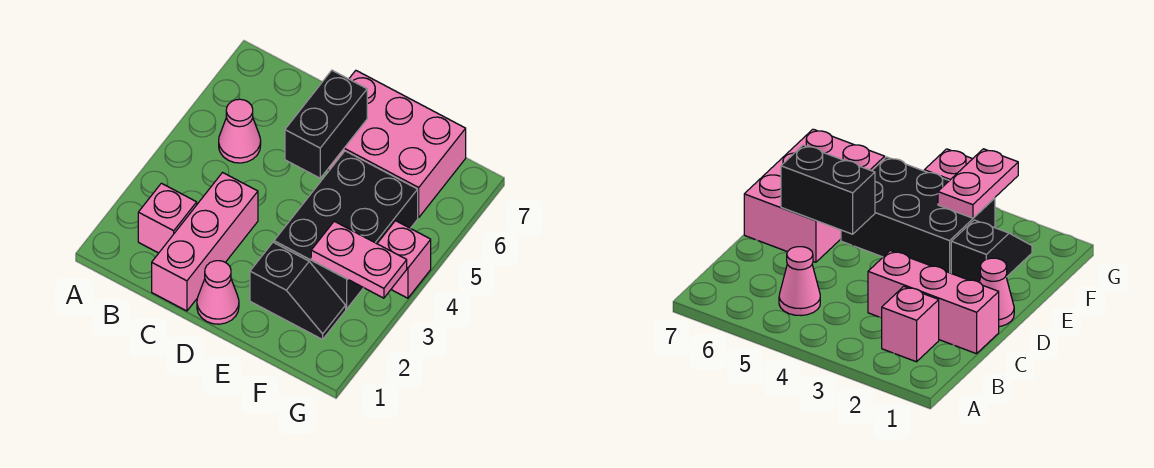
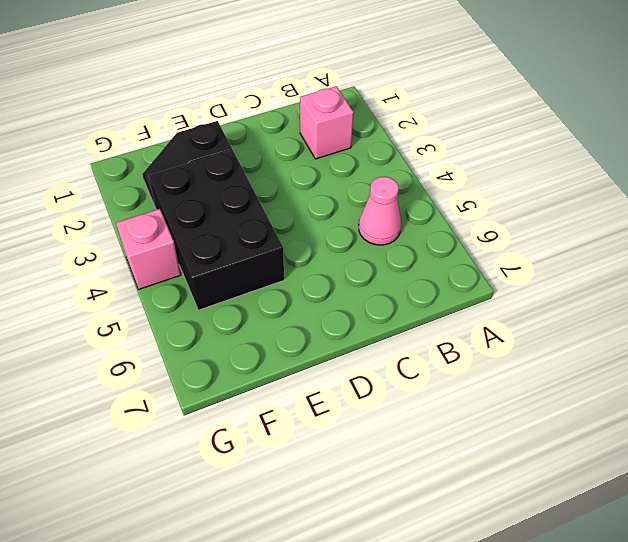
none -> pink brick C1:C3 level 1
none -> pink cone D1 level 1

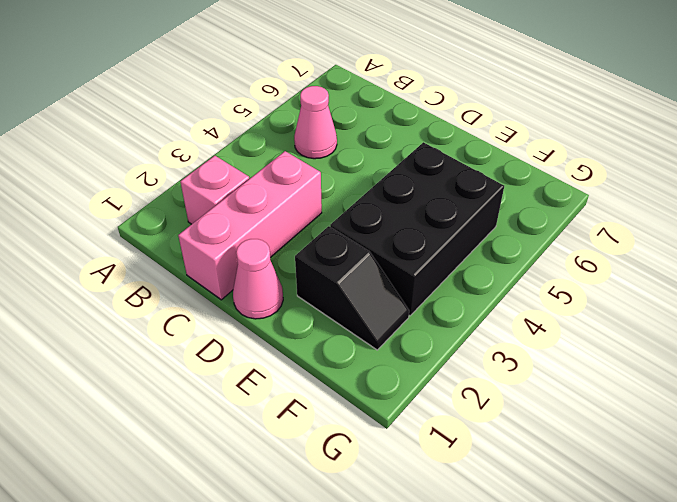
none -> pink brick D6:F7 level 1
none -> pink brick G4 level 1

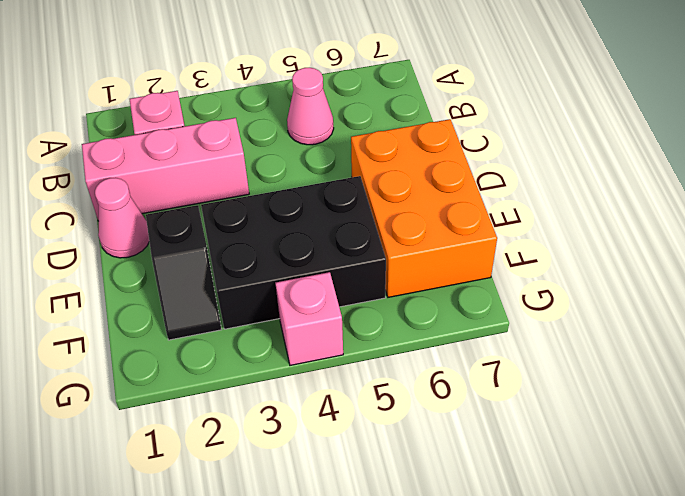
orange brick D6:F7 level 1 -> pink brick D6:F7 level 1
none -> black brick D5:D6 level 2
none -> pink plate F3:G3 level 2

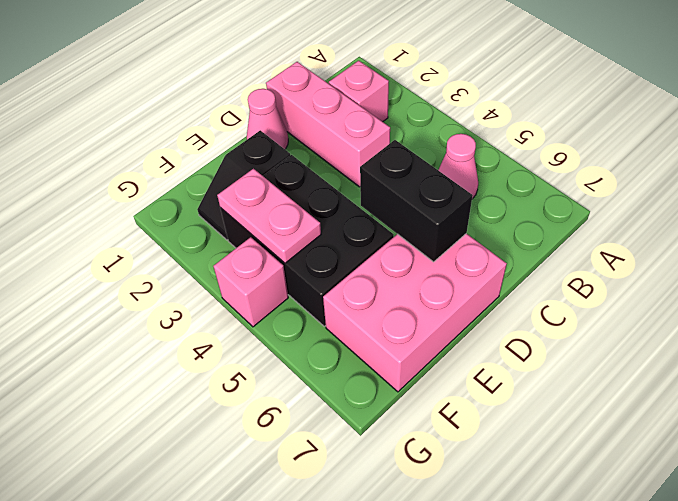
pink plate F3:F4 level 2 -> pink plate F3:G3 level 2

